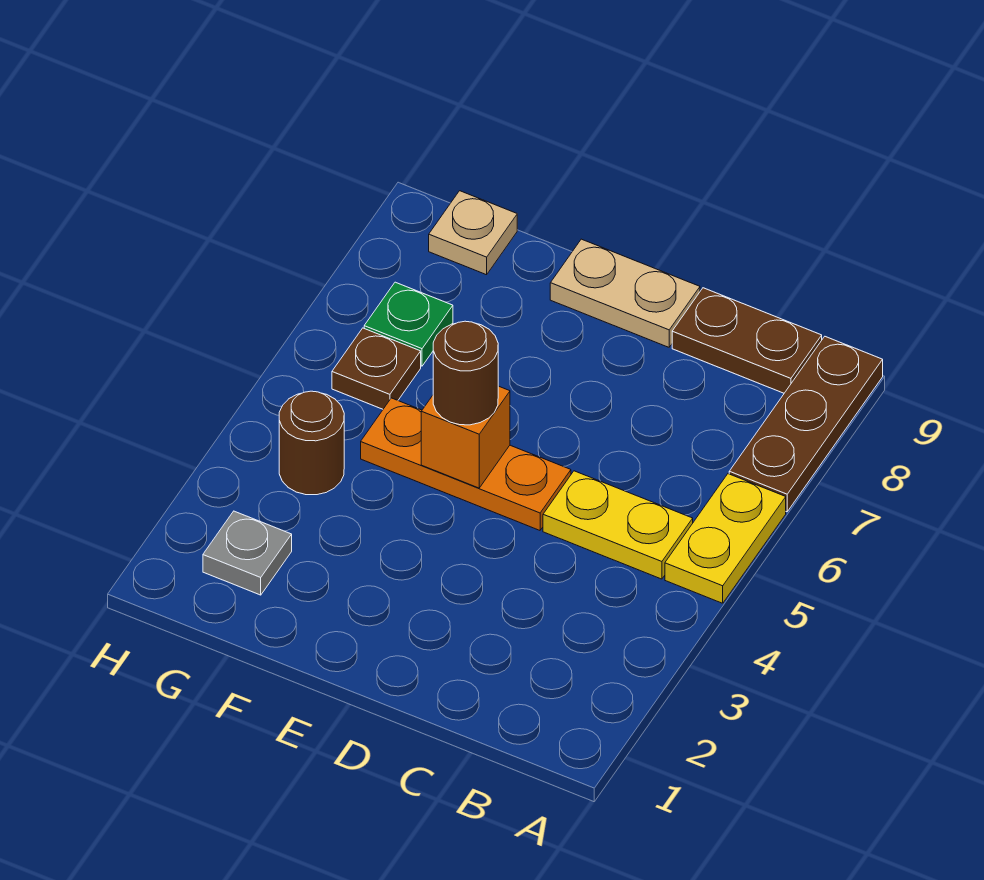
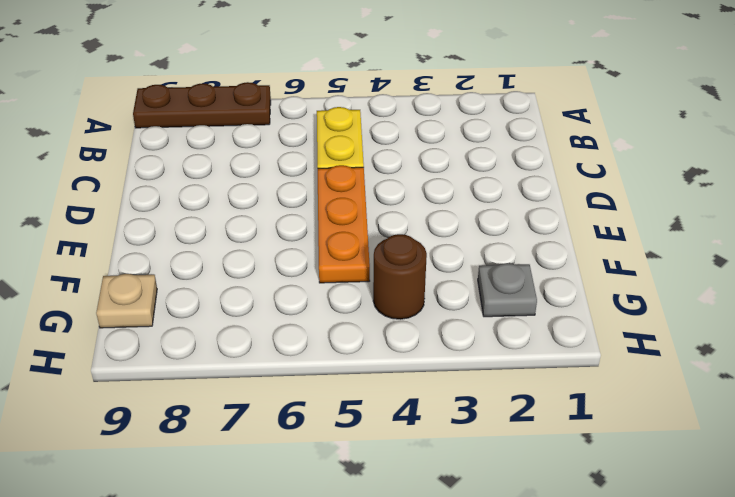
none -> yellow plate A5:A6 level 1
none -> brown plate B9:C9 level 1
none -> tan plate D9:E9 level 1

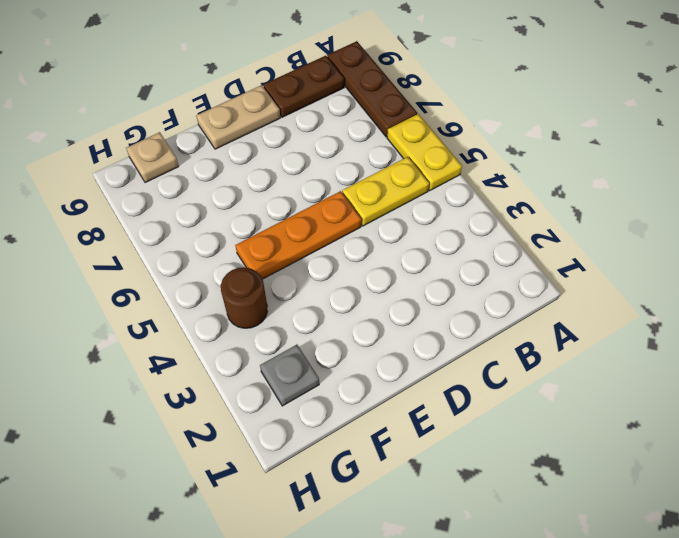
none -> brown plate G6 level 1
none -> green plate G7 level 1
none -> orange brick E5 level 2

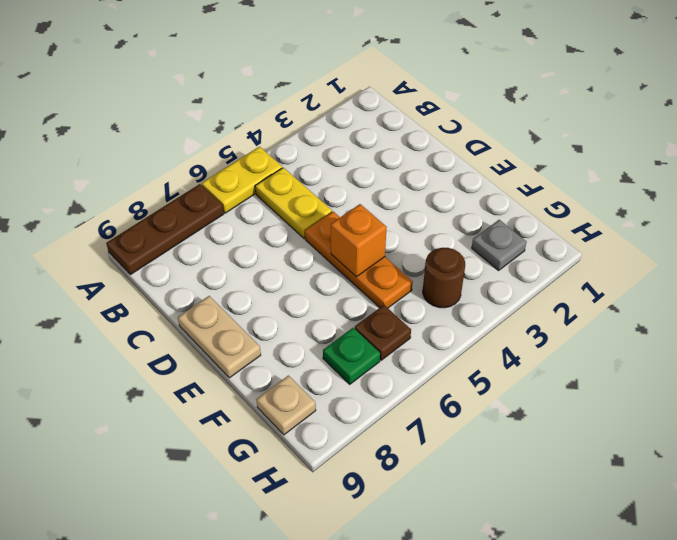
none -> brown plate B9:C9 level 1
none -> brown round brick E5 level 3

